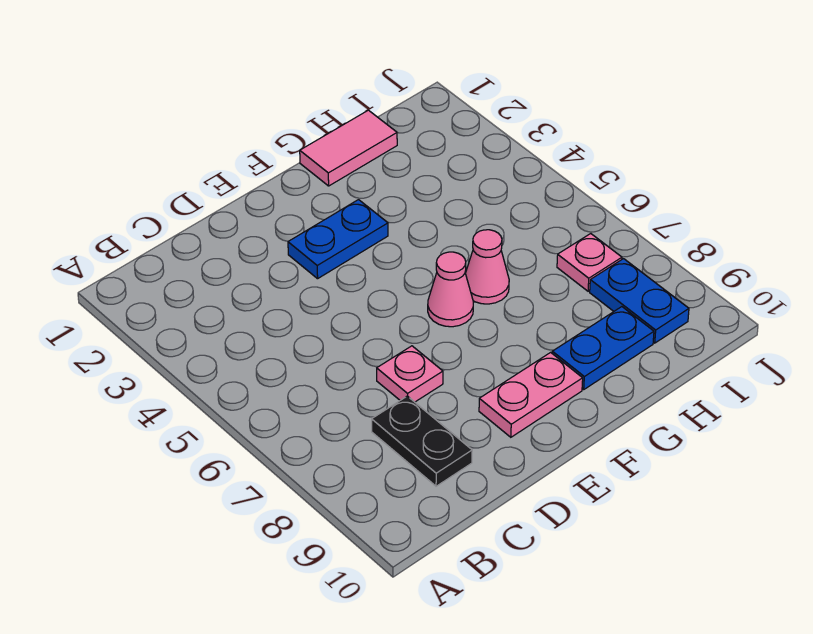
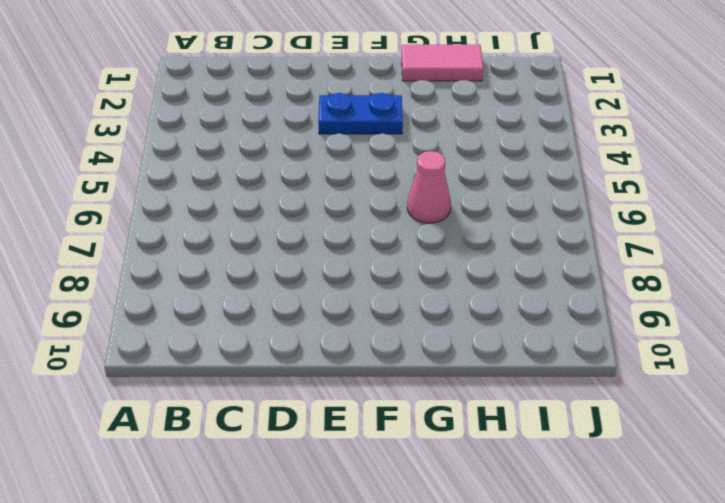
none -> black plate C8:C9 level 1
none -> pink plate D7 level 1

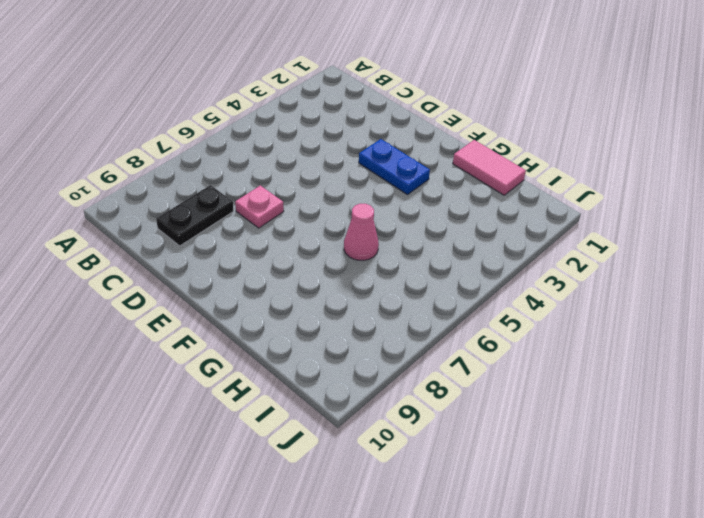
none -> pink plate E9:F9 level 1
none -> pink cone F6 level 1

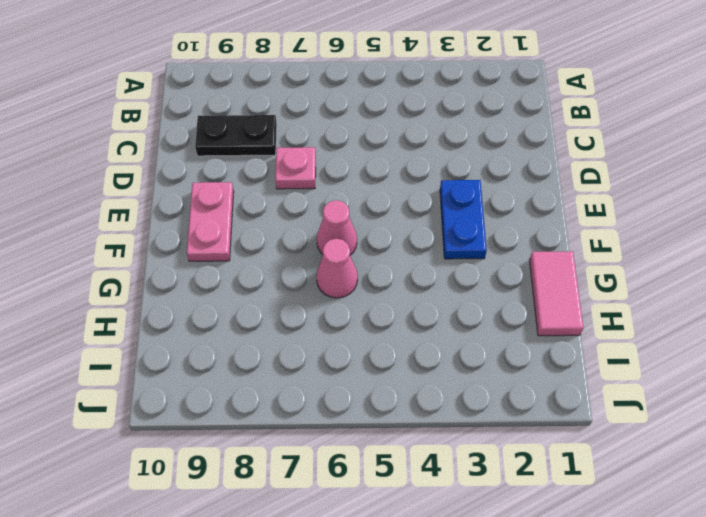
none -> blue plate G9:H9 level 1
none -> pink plate I7 level 1

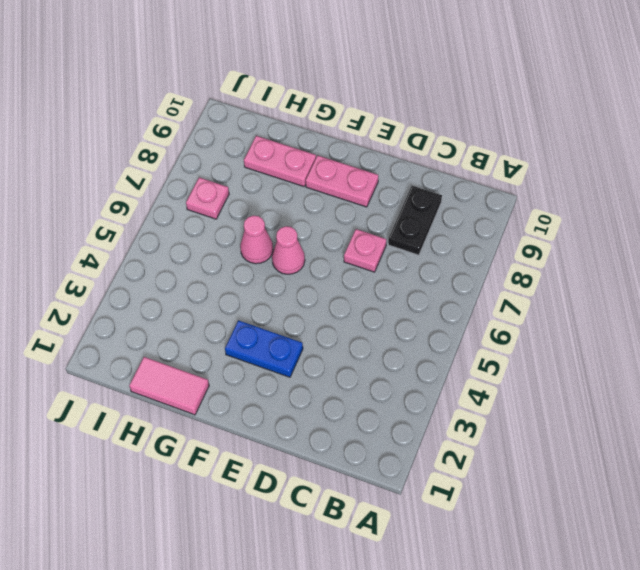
pink plate G9:H9 level 1 -> blue plate G9:H9 level 1
none -> blue plate I8:I9 level 1

